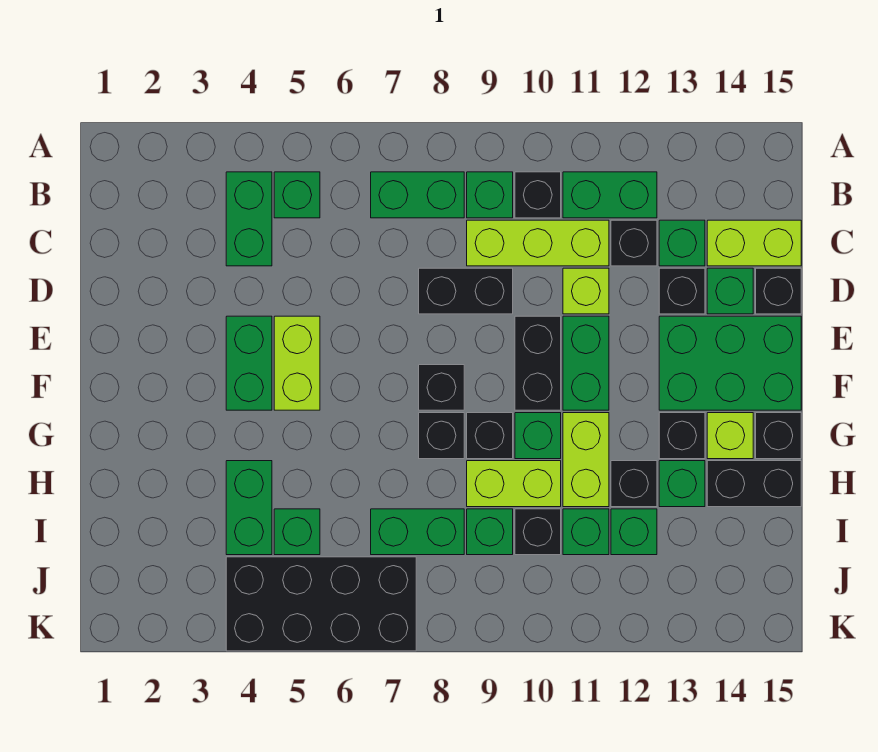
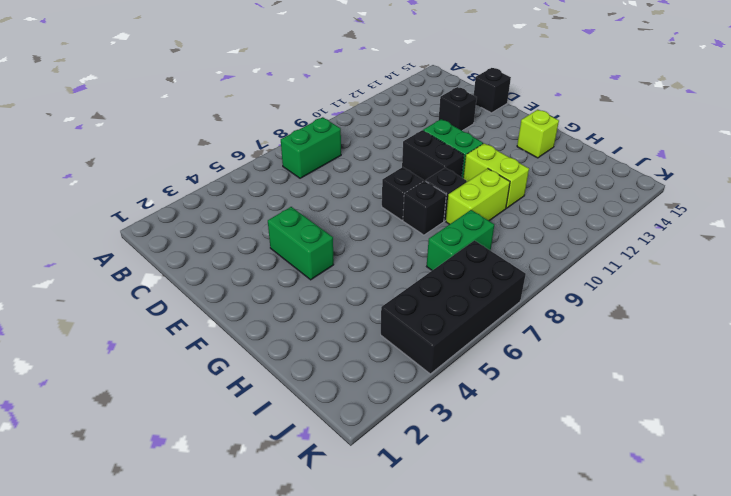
none -> green brick B4:C4 level 1
none -> green brick B5 level 1
none -> green brick B9 level 1
none -> black brick B10 level 1

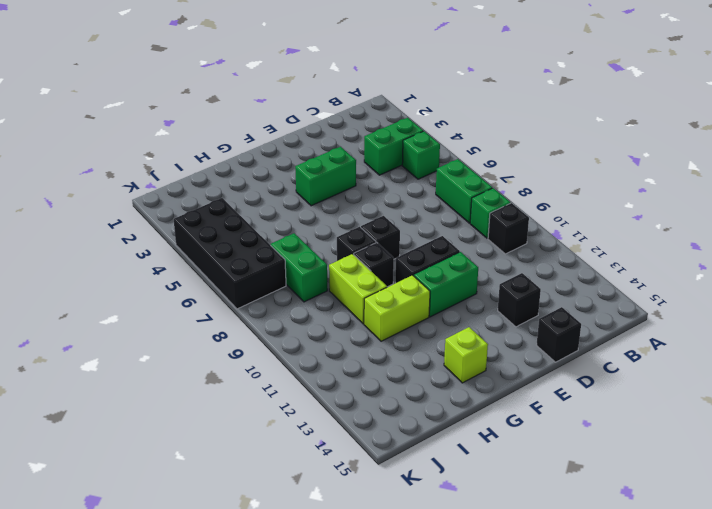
none -> green brick B11:B12 level 1
none -> lime brick C9:C11 level 1
none -> black brick C12 level 1
none -> green brick C13 level 1

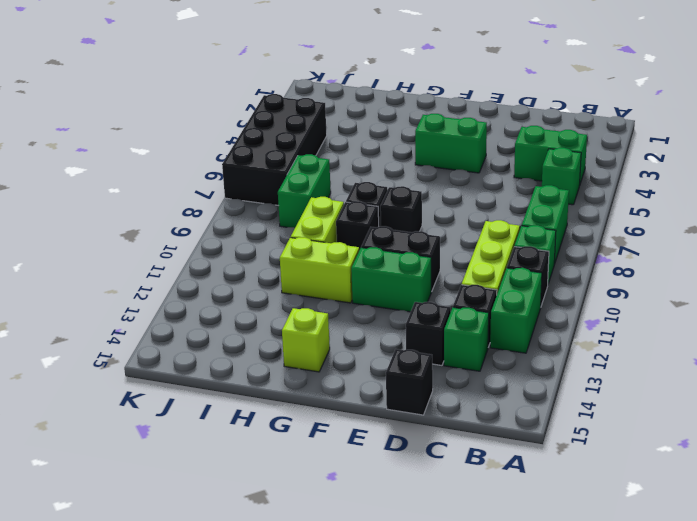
none -> lime brick C14:C15 level 1
none -> black brick D8:D9 level 1
none -> lime brick D11 level 1
none -> green brick D14 level 1

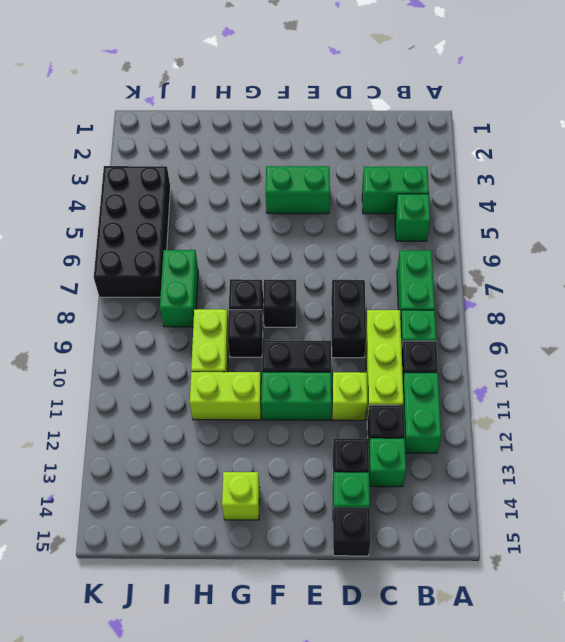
none -> lime brick C14:C15 level 1
none -> lime brick E5:F5 level 1
none -> green brick E13:F15 level 1
none -> green brick G10 level 1

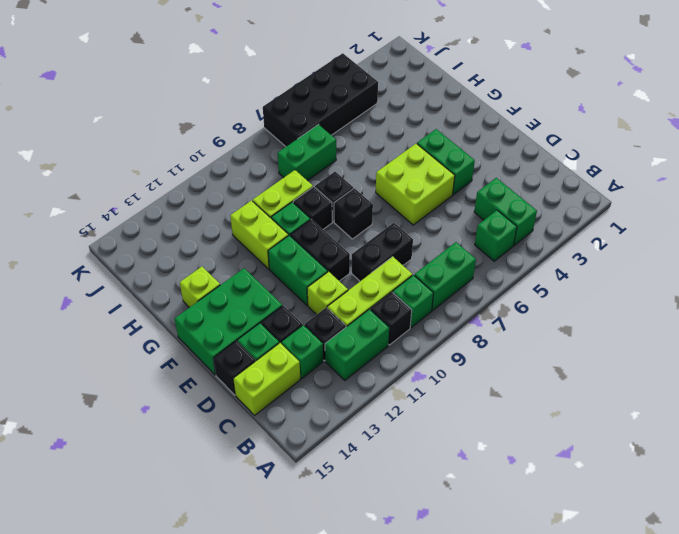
lime brick E5:F6 level 1 -> lime brick E5:F5 level 1
none -> black brick G13 level 1
none -> black brick G15 level 1
none -> green brick H4:I4 level 1
none -> black brick H12 level 1

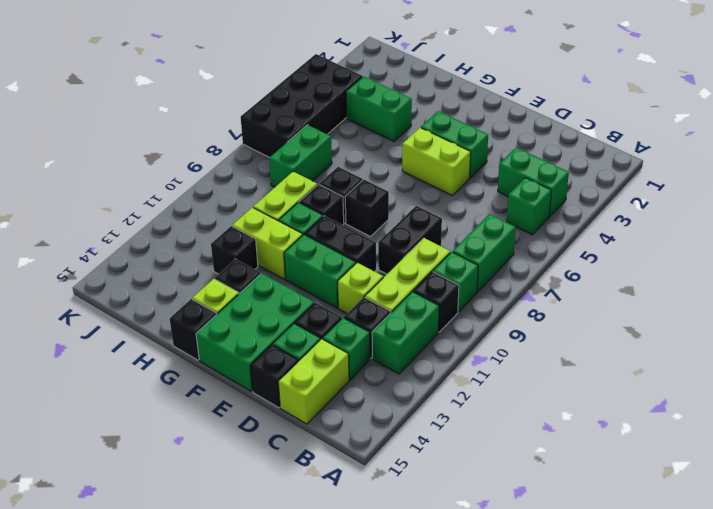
none -> green brick H13 level 1
none -> black brick H14:H15 level 1
none -> green brick I5 level 1
none -> green brick I9 level 1

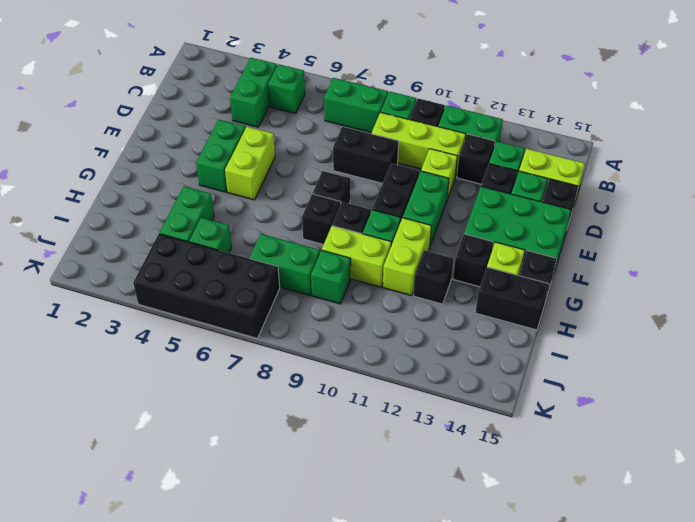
none -> green brick H13 level 1
none -> black brick I10 level 1
none -> green brick I11 level 1
none -> green brick I12 level 1

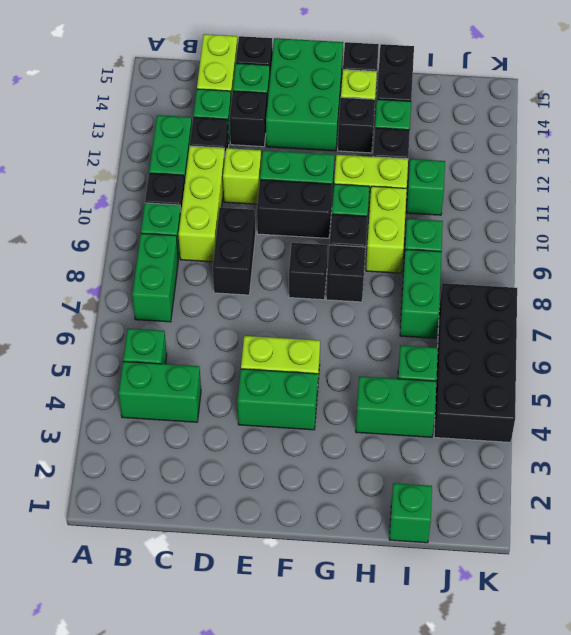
green brick I1 level 1 -> green brick I12 level 1
none -> black brick I10 level 1

